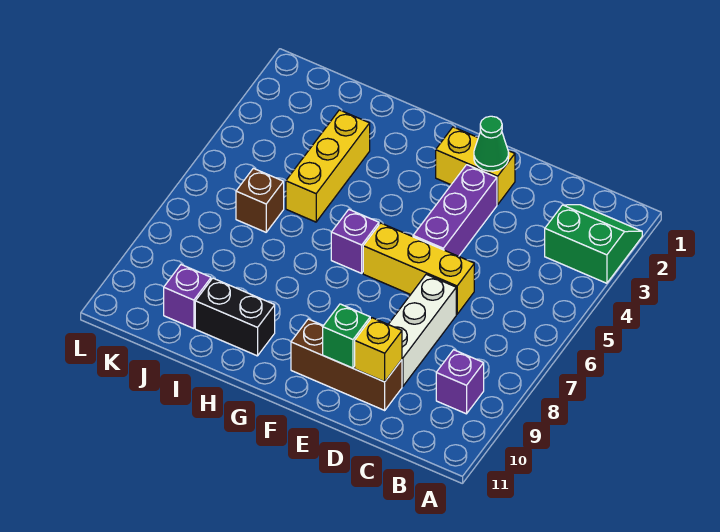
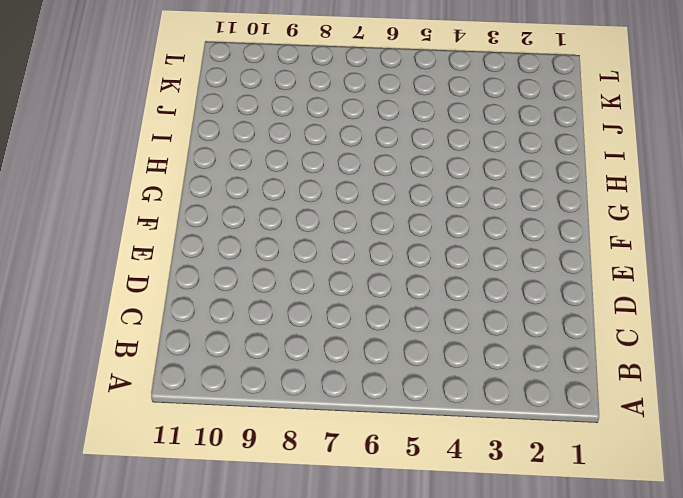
none -> green slope A2:B3 level 1 top 3
none -> purple brick B9 level 1
none -> yellow brick D6:F6 level 1

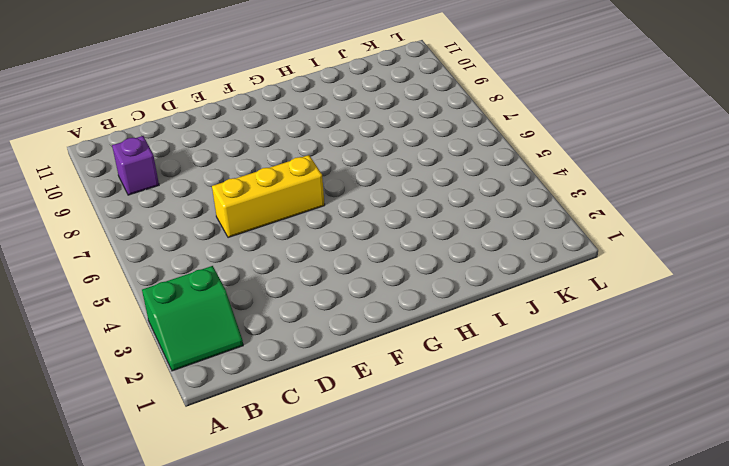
none -> white brick D7:D9 level 1
none -> brown brick D10:F10 level 1
none -> yellow brick E2:F2 level 1

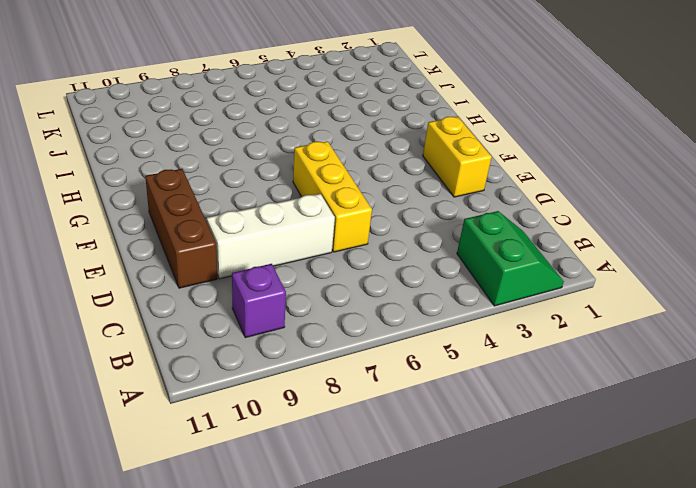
none -> purple brick E3:E5 level 1
none -> purple brick G6 level 1
none -> black brick H10:I10 level 1

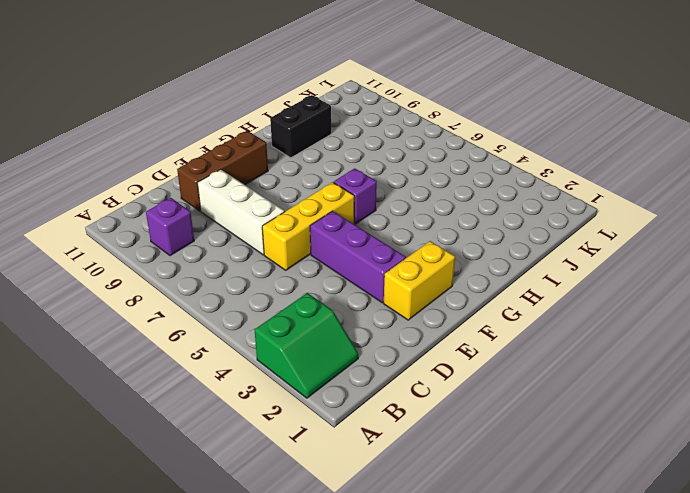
none -> yellow brick I3:I5 level 1
none -> brown brick J6 level 1
none -> purple brick J10 level 1

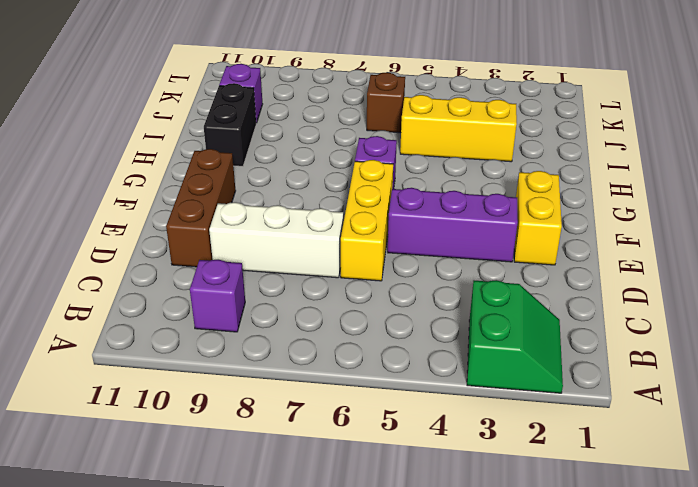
none -> yellow brick D10 level 2
none -> green cone E2 level 2
none -> green brick E10 level 2

